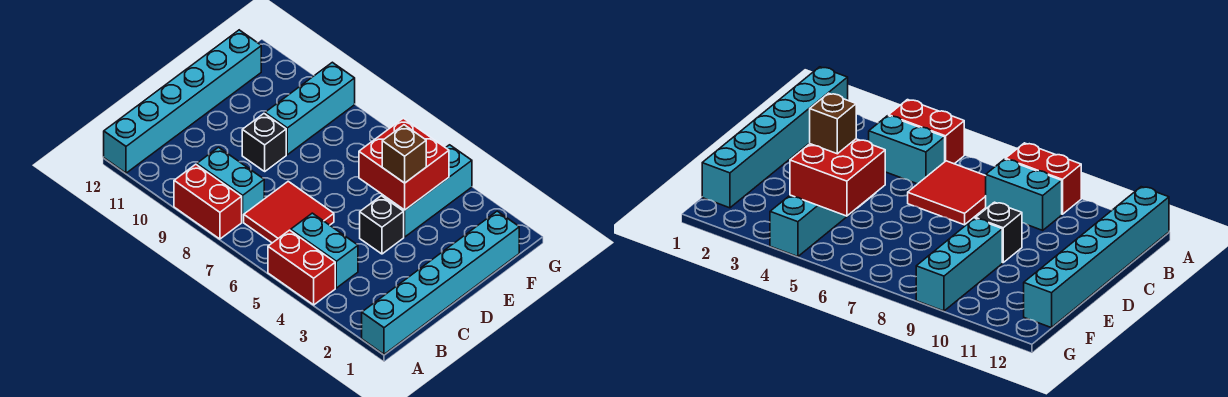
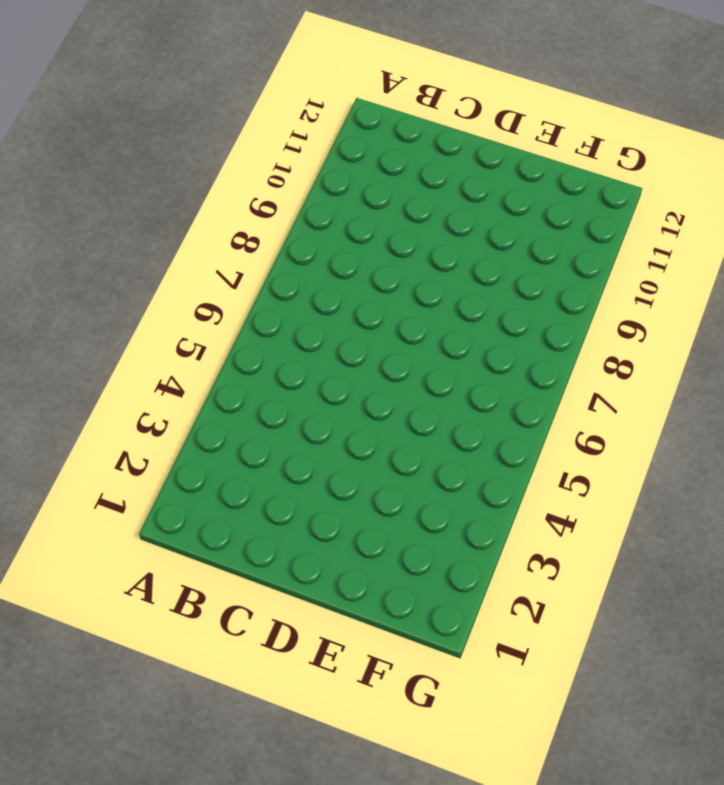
none -> cyan brick A1:F1 level 1
none -> red brick A4:A5 level 1
none -> red brick A8:A9 level 1

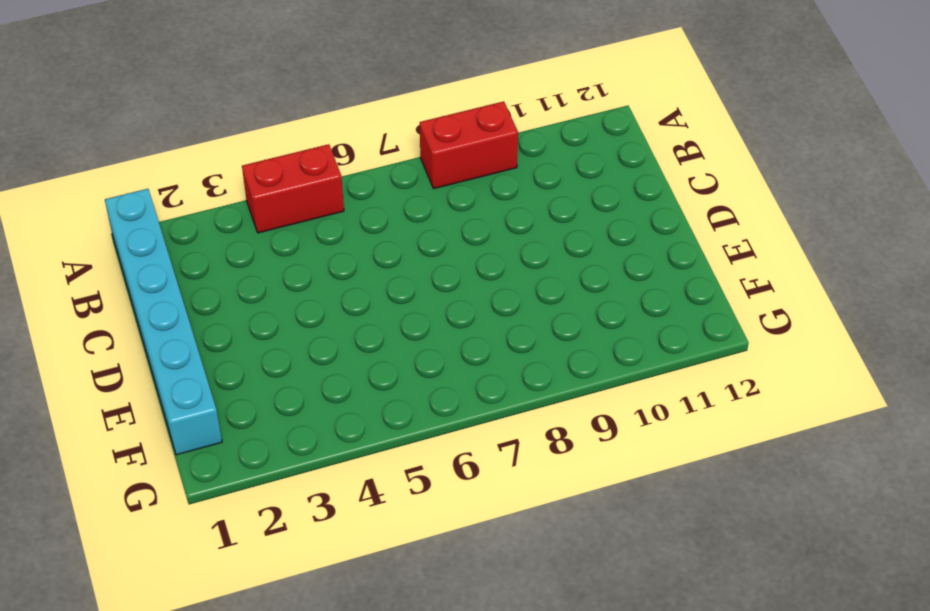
none -> cyan brick A12:F12 level 1
none -> cyan brick B4:B5 level 1
none -> red tile B6:C7 level 1

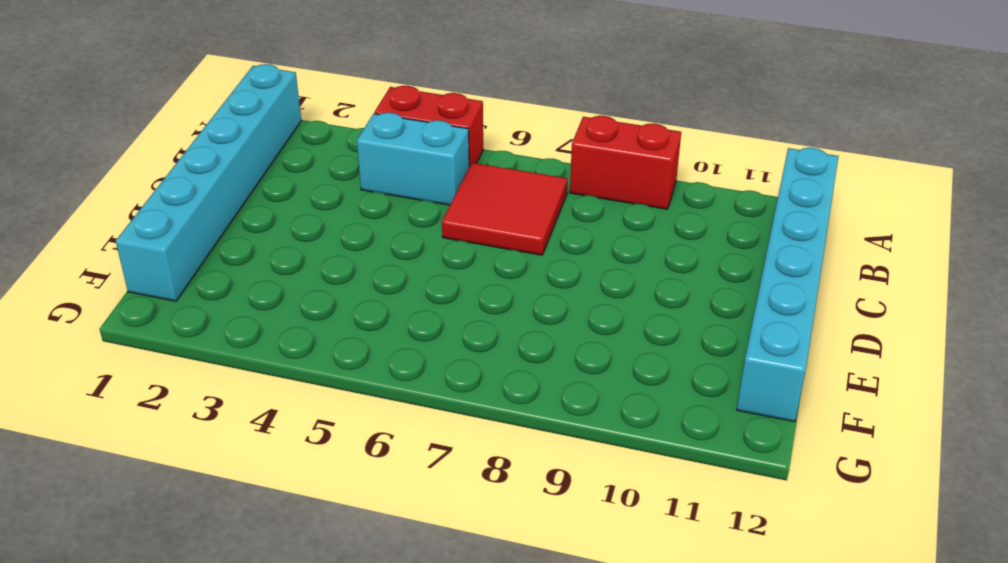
none -> cyan brick B8:B9 level 1
none -> black brick D4 level 1
none -> black brick D9 level 1

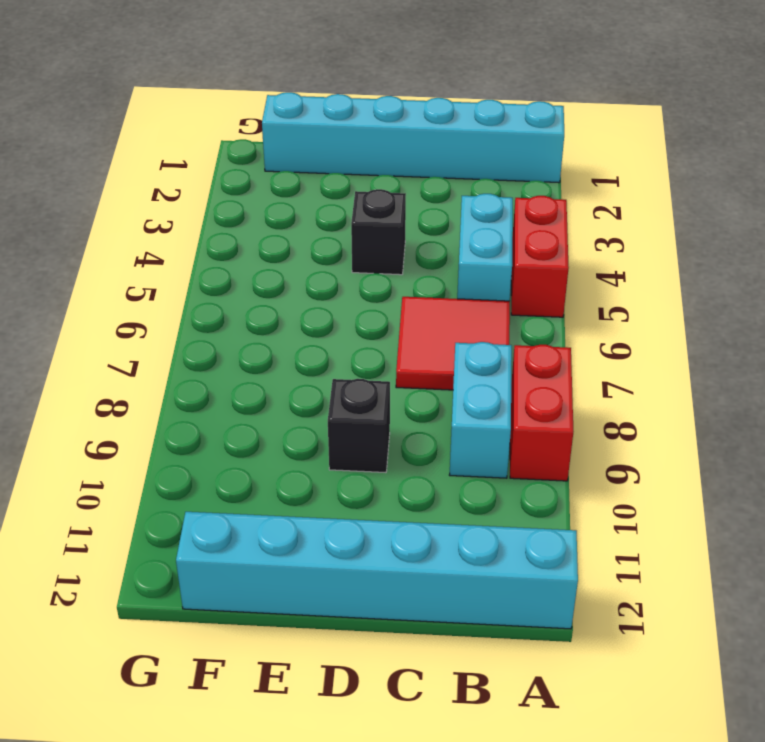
none -> cyan brick E4:G4 level 1
none -> cyan brick E9:G9 level 1
none -> red brick E4:F5 level 2

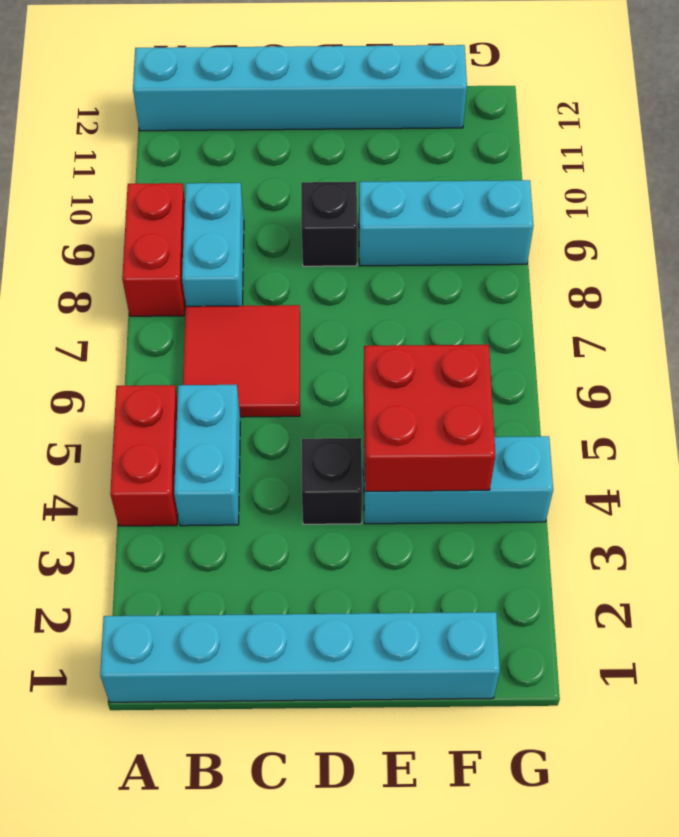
none -> brown brick E4 level 3

